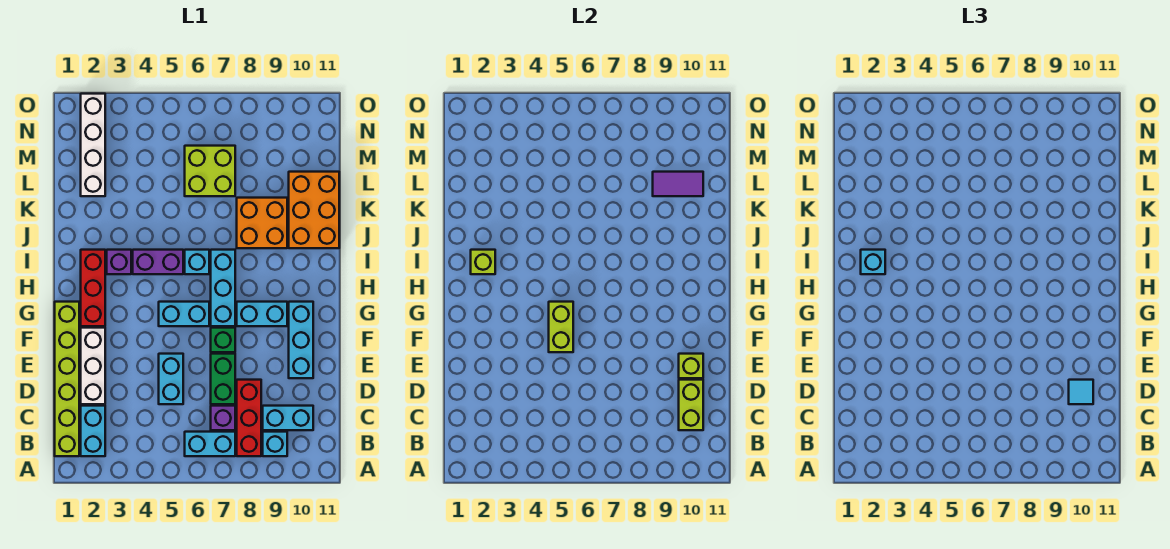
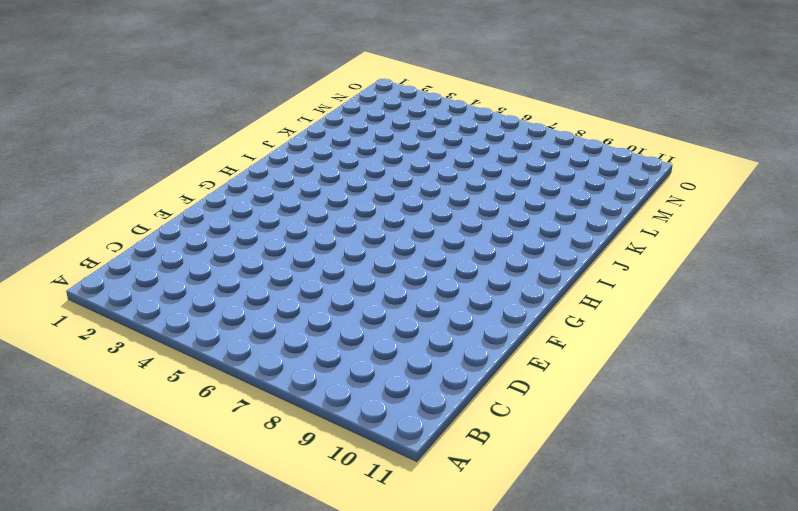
none -> lime brick B1:G1 level 1
none -> cyan brick B2:C2 level 1
none -> cyan brick B6:B7 level 1
none -> red brick B8:D8 level 1

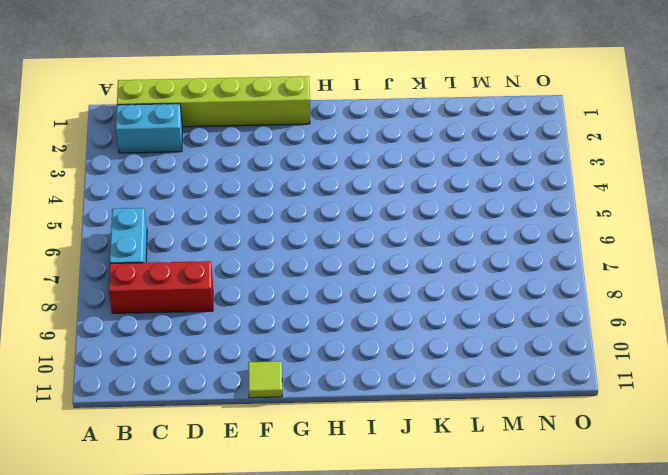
lime tile F11 level 1 -> none
none -> cyan brick B9 level 1
none -> purple brick C7 level 1
none -> cyan brick C9:C10 level 1
none -> white brick D2:F2 level 1

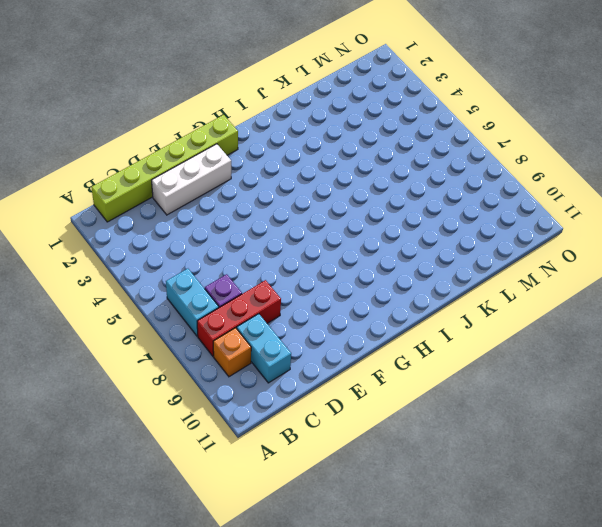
orange brick B9 level 1 -> cyan brick B9 level 1
none -> cyan brick B2:C2 level 1
none -> cyan brick D5:E5 level 1
none -> green brick D7:E7 level 1
none -> cyan brick E10:G10 level 1

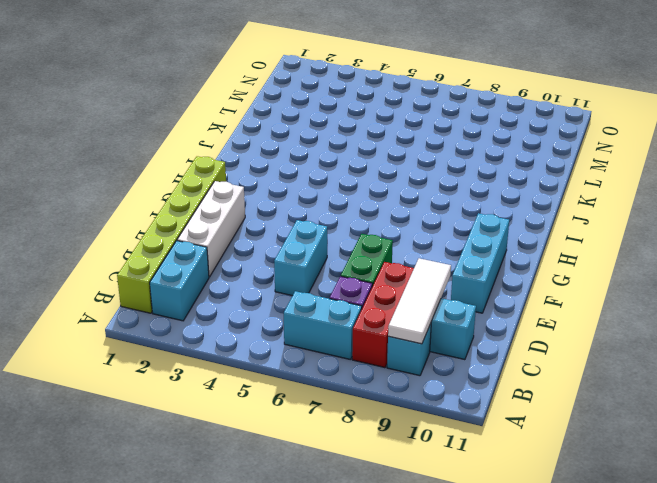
white tile B9:D9 level 2 -> none
none -> green brick F7 level 1
none -> red brick G2:I2 level 1
none -> cyan brick G5:G6 level 1
none -> cyan brick G7:I7 level 1

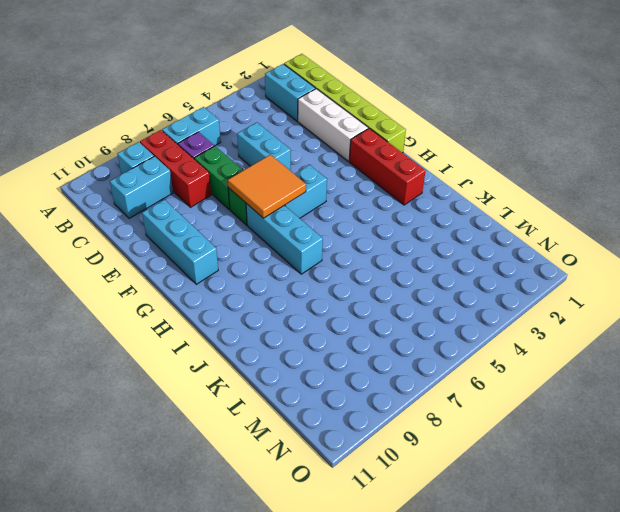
orange tile F6:G7 level 2 -> none
none -> cyan brick G8:G9 level 1
none -> purple brick I3 level 1
none -> purple brick I4:I5 level 1
none -> cyan brick I6 level 1

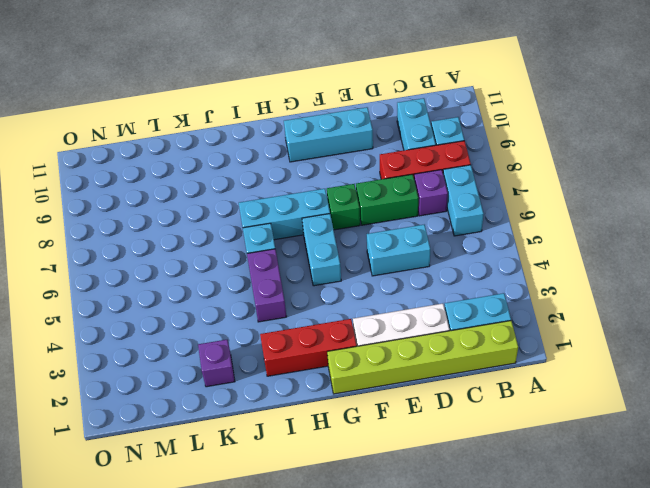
purple brick K2 level 1 -> purple brick I3 level 1
none -> cyan brick G8:G9 level 1
none -> orange brick J8:K9 level 1
none -> orange brick J10:L11 level 1
none -> white brick L2:O2 level 1

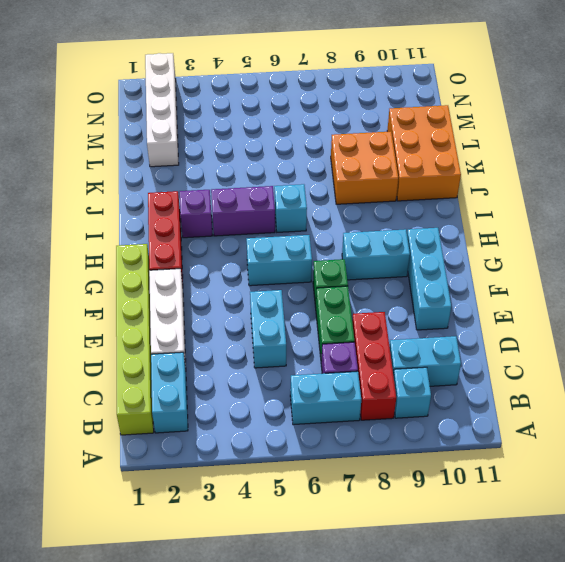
none -> cyan brick G7:I7 level 1
none -> lime brick L6:M7 level 1
none -> lime brick C10:D10 level 2
none -> lime brick E10 level 2

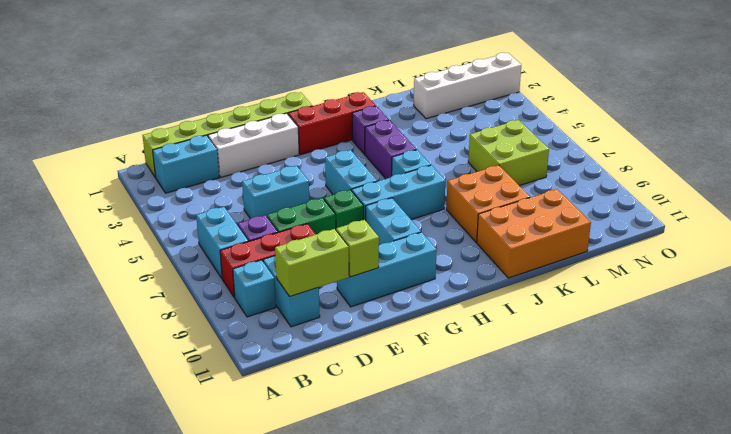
none -> lime brick F5:G5 level 2
none -> lime brick I2 level 2
none -> purple tile L9:L10 level 2
none -> cyan tile D10 level 3

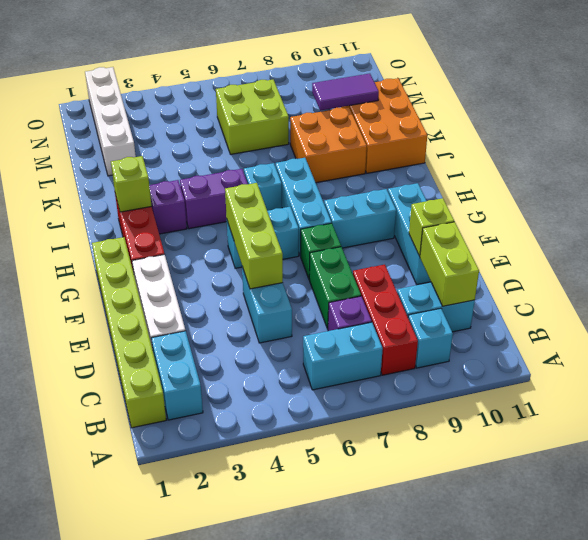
lime brick E5:G5 level 2 -> lime brick F5:G5 level 2
none -> cyan tile D10 level 3
none -> cyan brick I2 level 3

